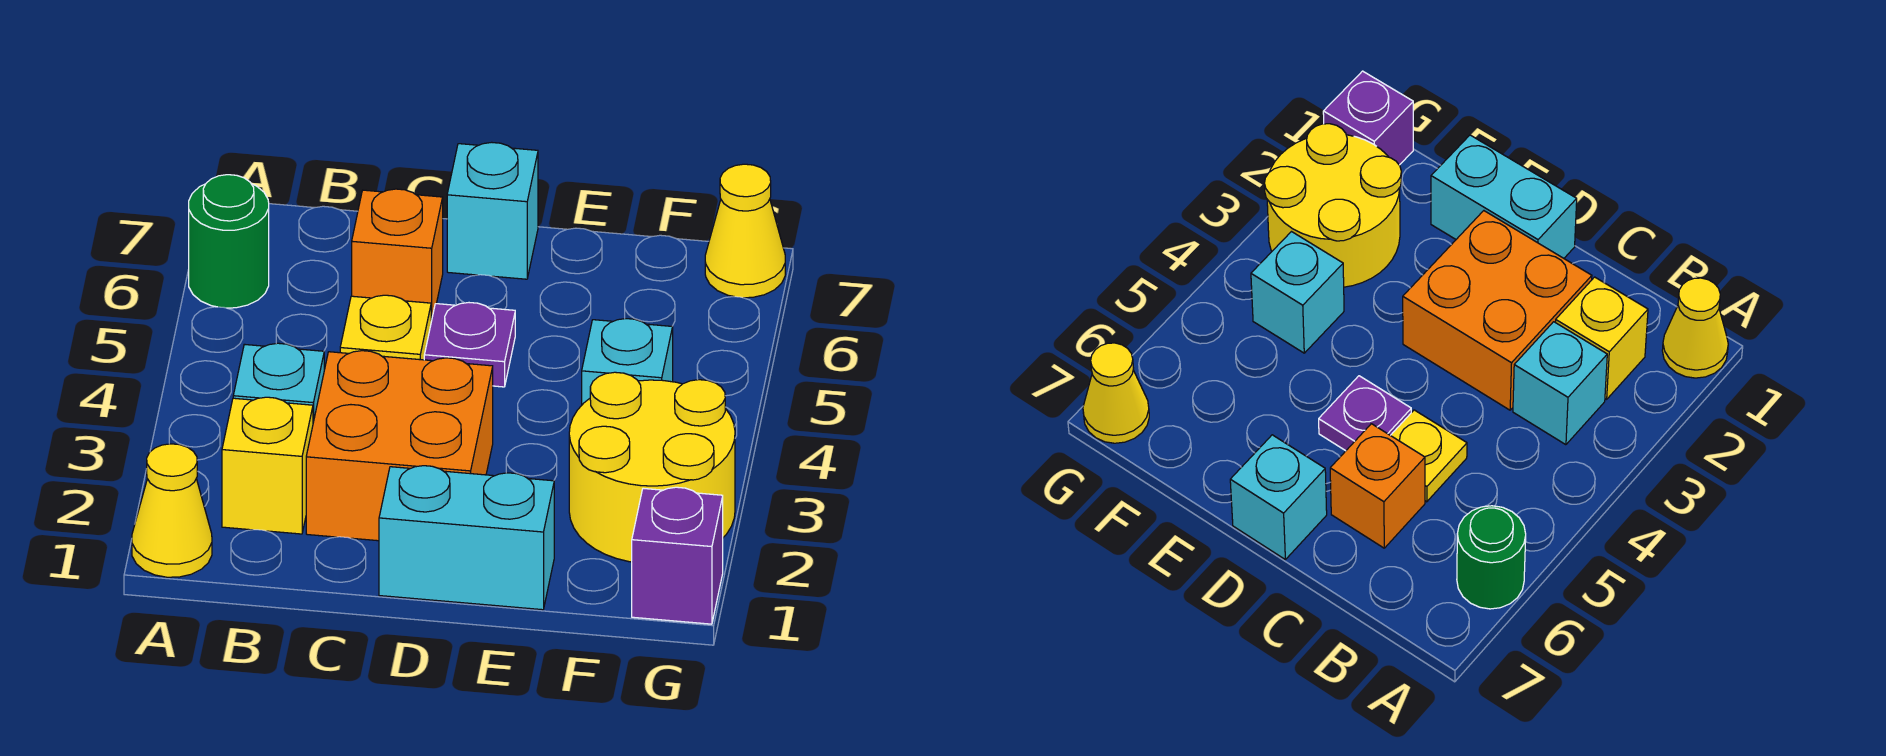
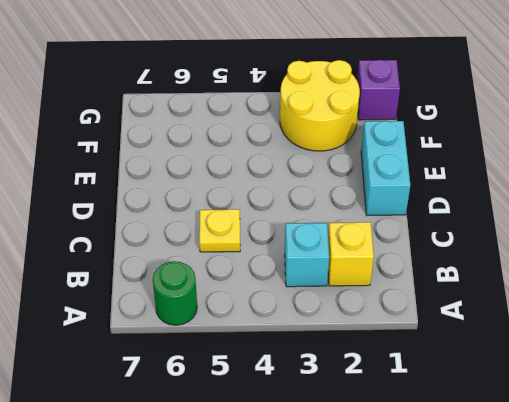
none -> yellow cone A1 level 1
none -> orange brick C2:D3 level 1
none -> orange brick C6 level 1

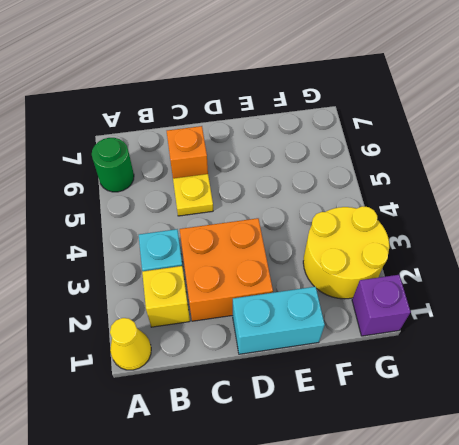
none -> purple plate D5 level 1
none -> cyan brick D7 level 1
none -> cyan brick F4 level 1

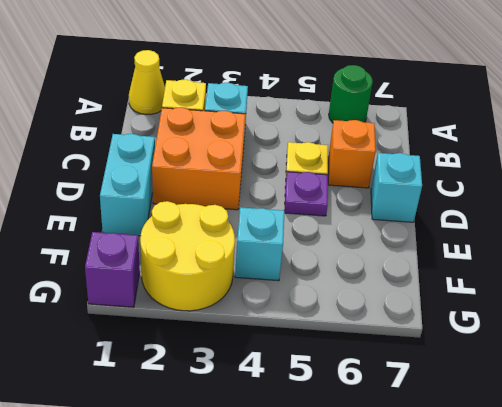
none -> yellow cone G7 level 1

